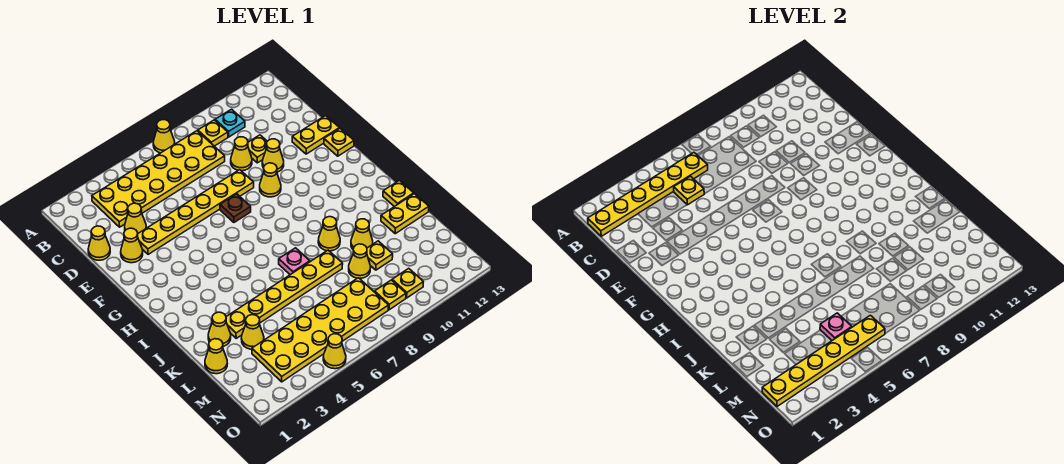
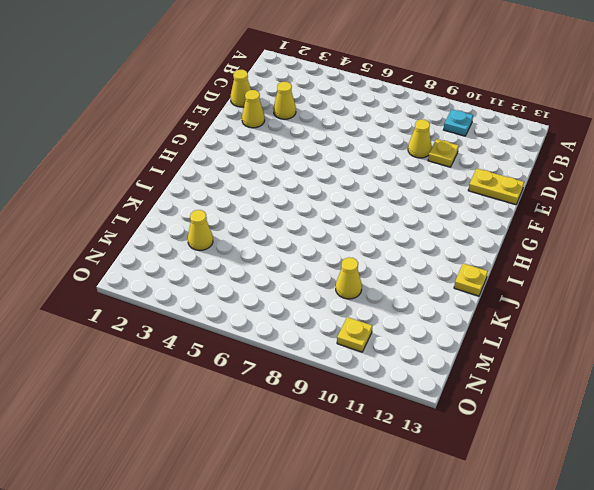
none -> yellow cone A7 level 1
none -> yellow plate B3:C8 level 1
none -> yellow plate B9 level 1
none -> yellow plate E3:E8 level 1

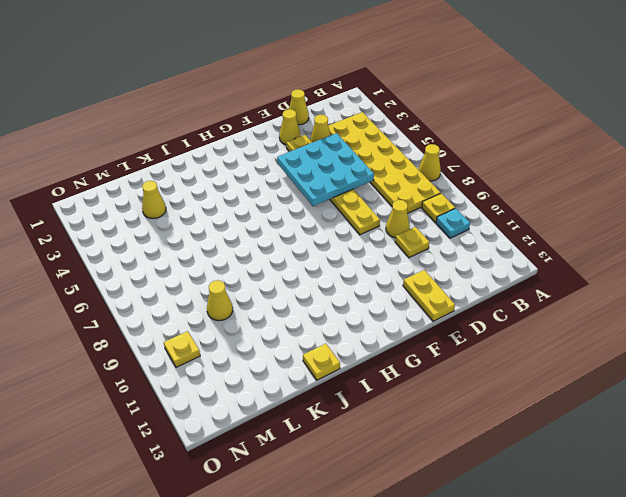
cyan plate D4:F6 level 2 -> none
none -> yellow cone E10 level 1
none -> brown plate F7 level 1
none -> yellow cone F9 level 1
none -> yellow plate F13 level 1

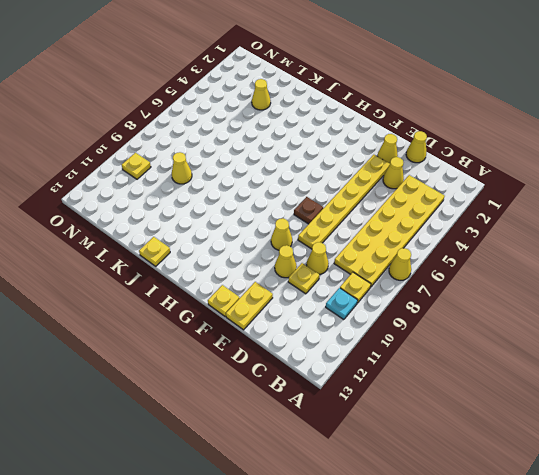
none -> pink plate J7 level 1
none -> yellow cone J9 level 1
none -> yellow cone K2 level 1
none -> yellow plate K3:K8 level 1

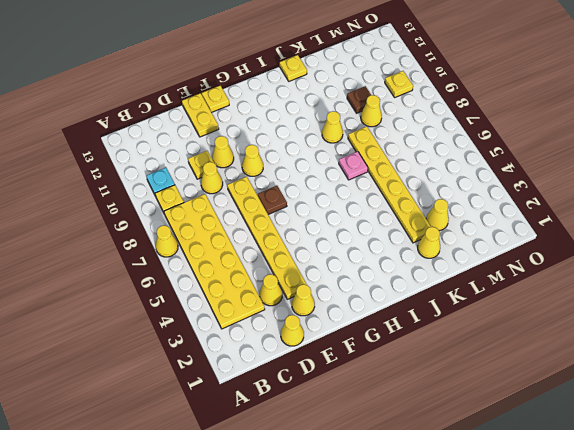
brown plate L10 level 1 -> yellow plate L10 level 1
none -> yellow cone K10 level 1
none -> yellow plate K12:K13 level 1
none -> yellow cone L1 level 1
none -> yellow plate M3:N8 level 1

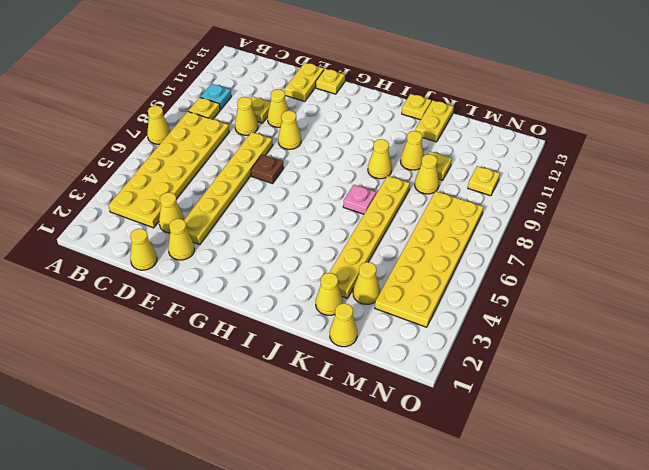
none -> yellow plate N9 level 1
none -> yellow cone O5 level 1
none -> yellow plate B1:B6 level 2
none -> yellow plate C5 level 2

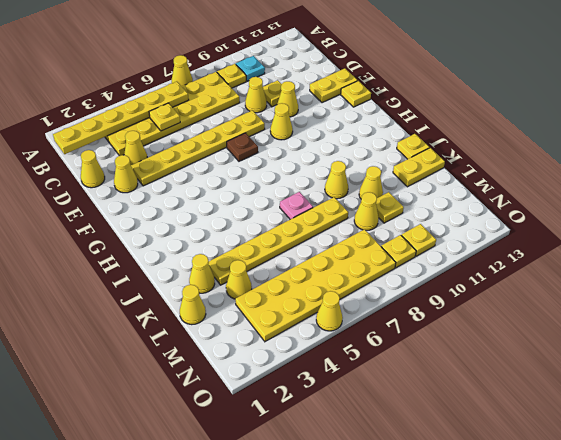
none -> pink plate M5 level 2
none -> yellow plate N1:N6 level 2

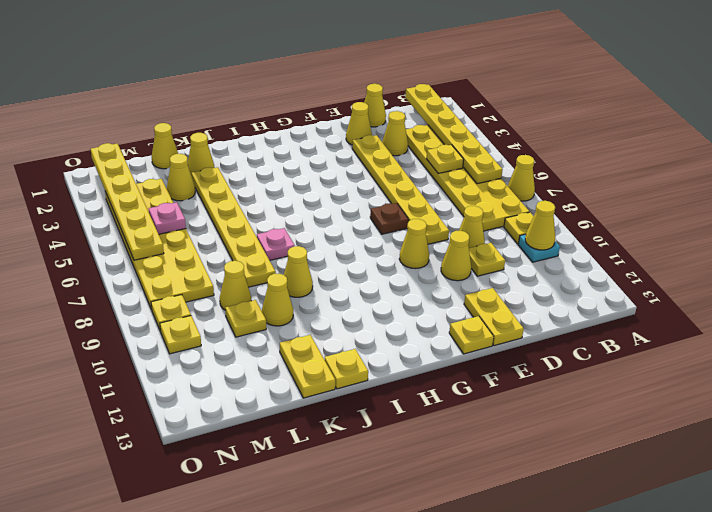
yellow cone B10 level 2 -> yellow cone O5 level 1

